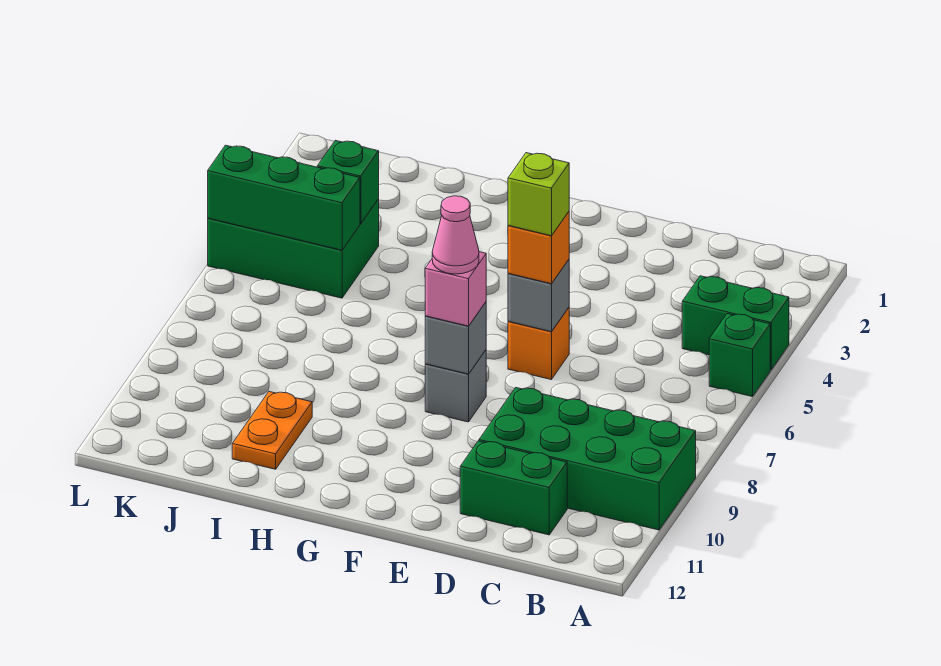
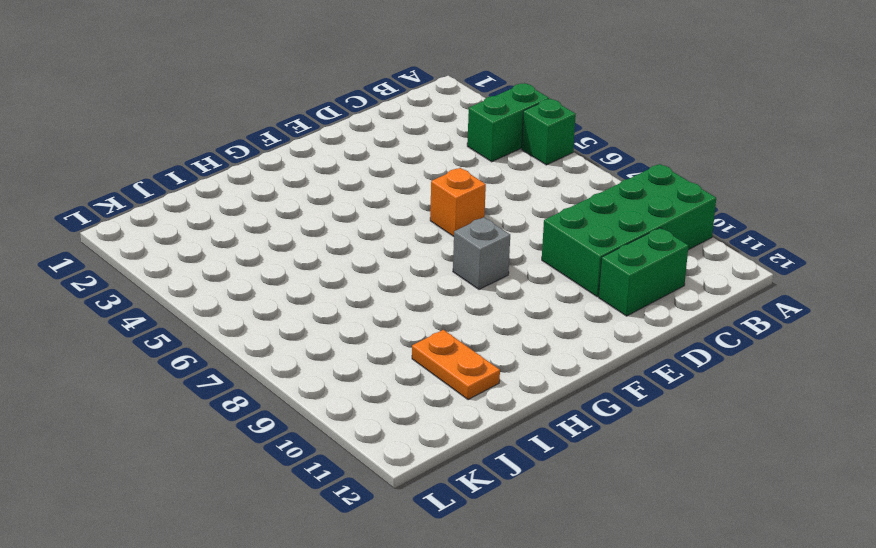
none -> green brick J4:L5 level 1
none -> grey brick E6 level 2
none -> grey brick F8 level 2

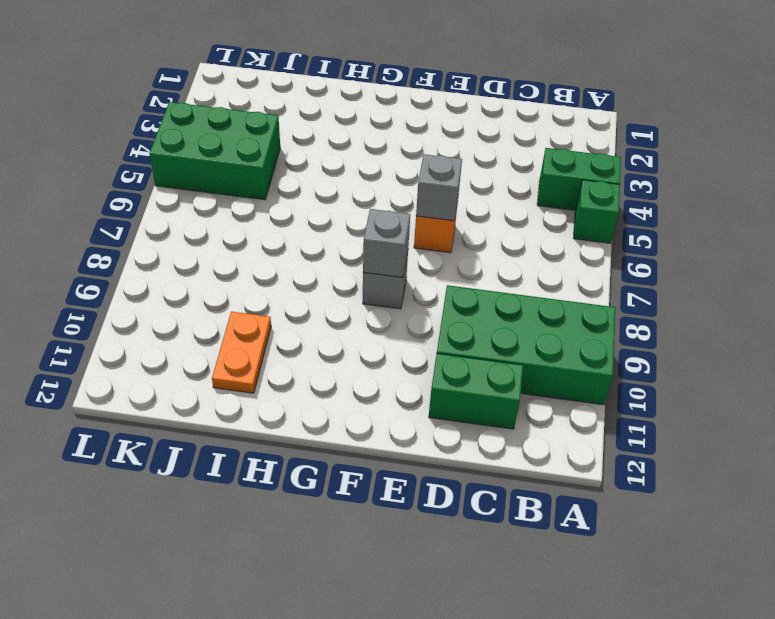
none -> green brick J4 level 2
none -> green brick J5:L5 level 2
none -> orange brick E6 level 3

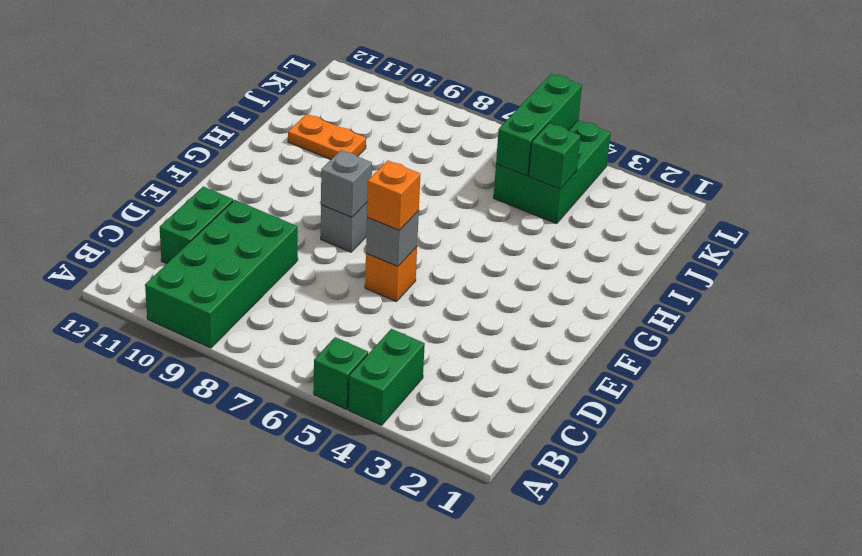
none -> pink brick F8 level 3
none -> lime brick E6 level 4
none -> pink cone F8 level 4

